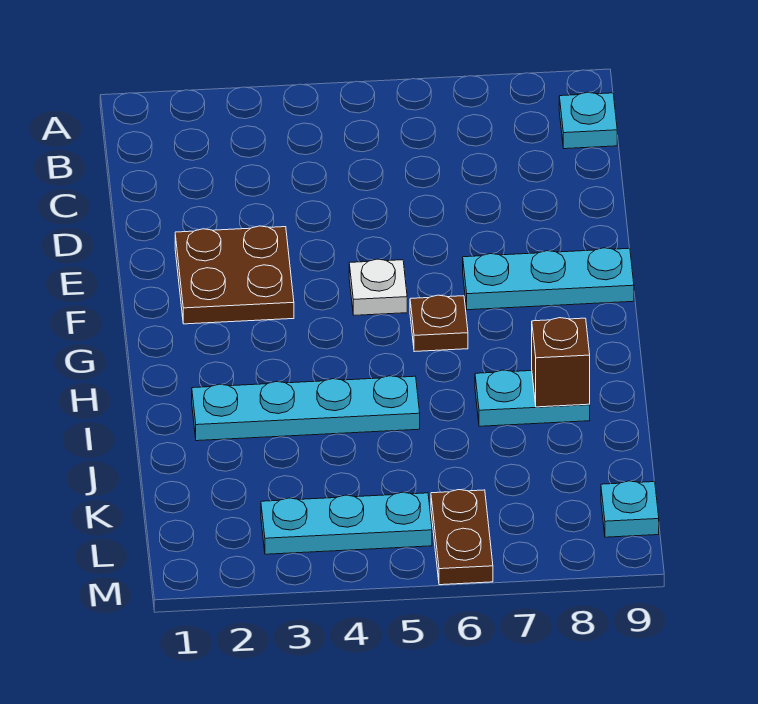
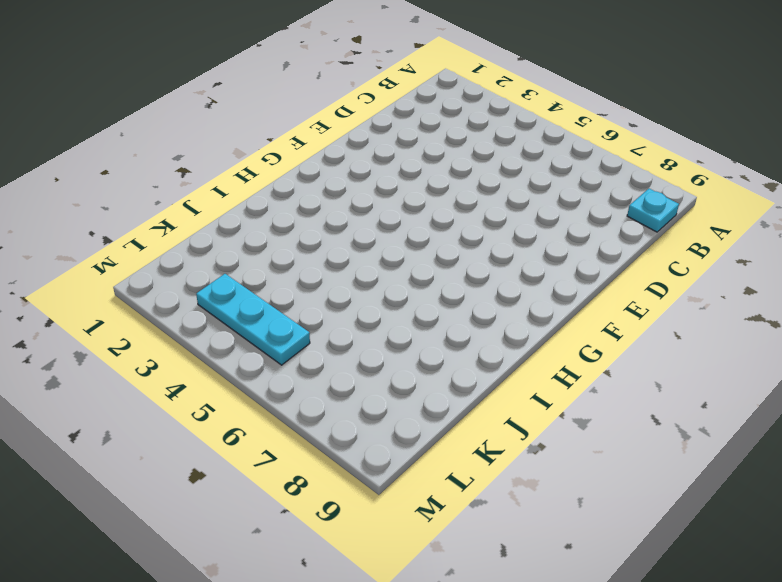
none -> brown plate E2:F3 level 1
none -> white plate F5 level 1

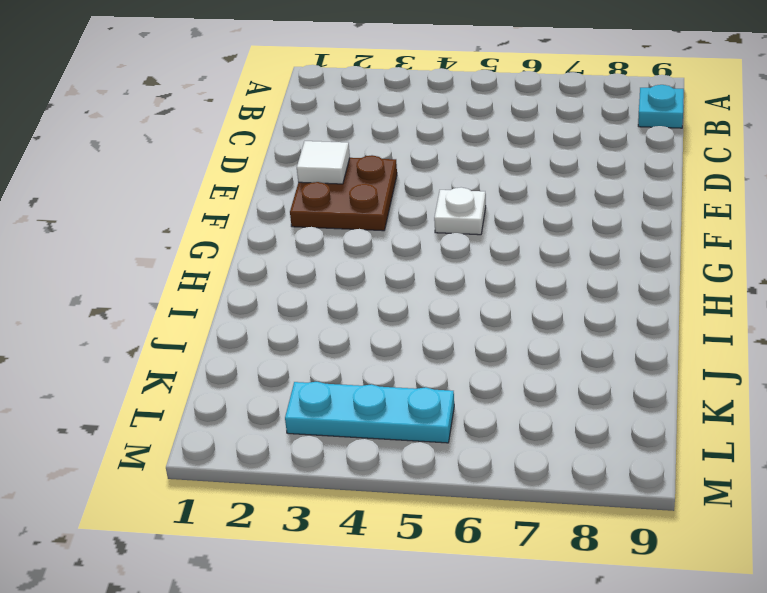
white tile E2 level 2 -> none
none -> cyan plate F7:F9 level 1
none -> brown plate G6 level 1

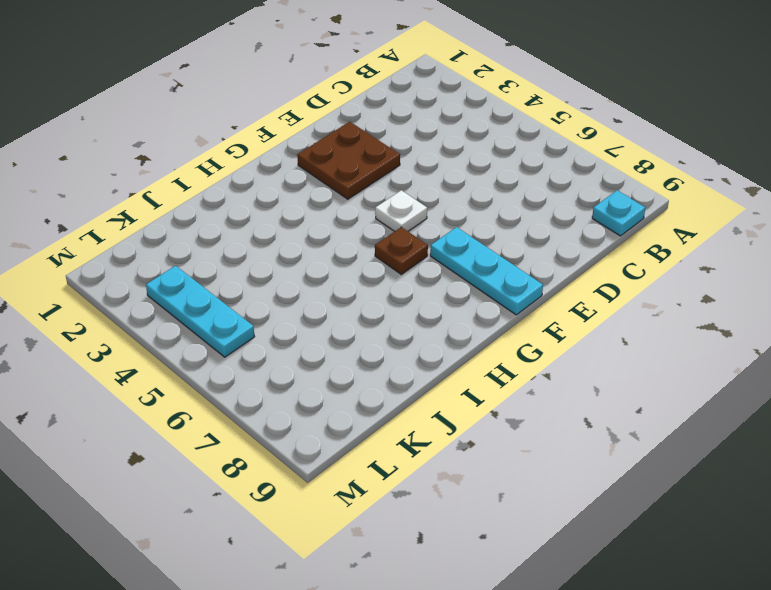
none -> cyan plate I2:I5 level 1
none -> cyan plate I7:I8 level 1

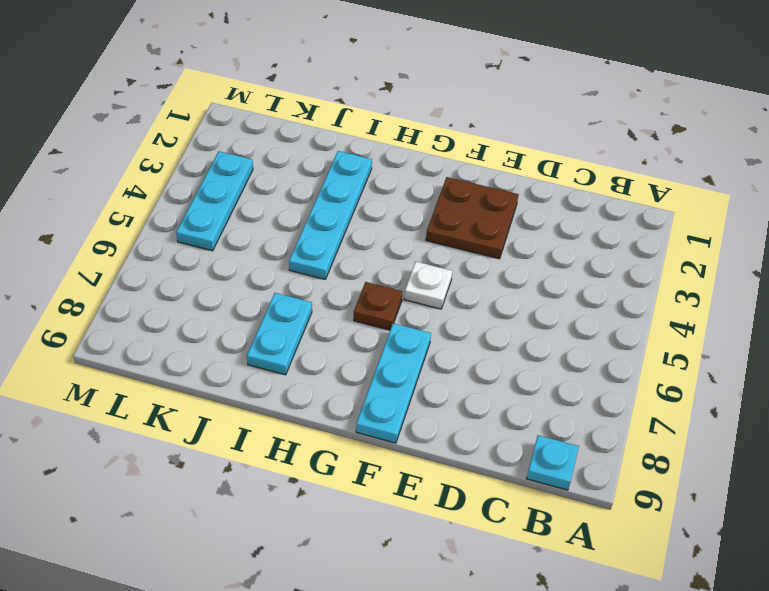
none -> brown plate L6:M6 level 1
none -> cyan plate L9 level 1

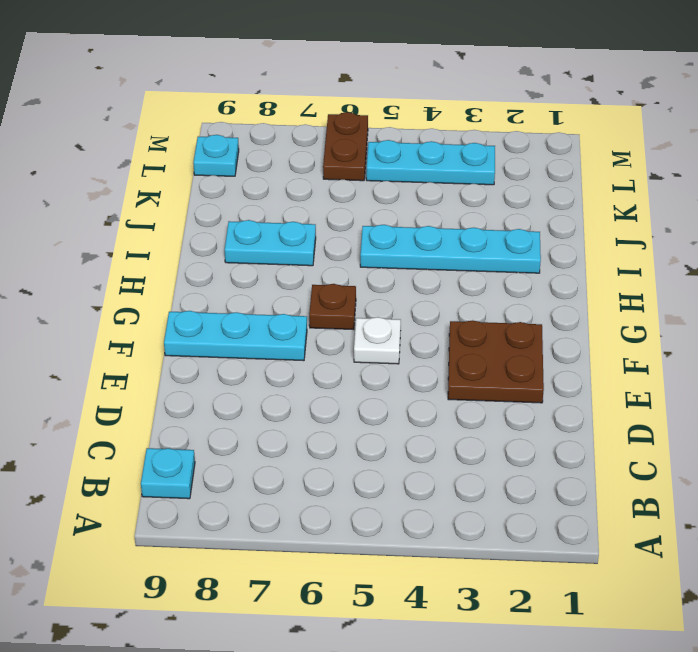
none -> brown brick I8 level 2

